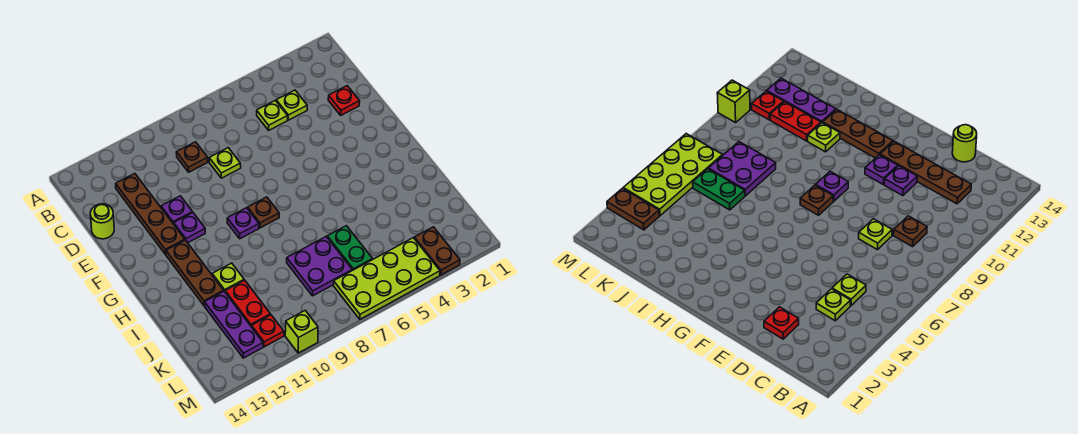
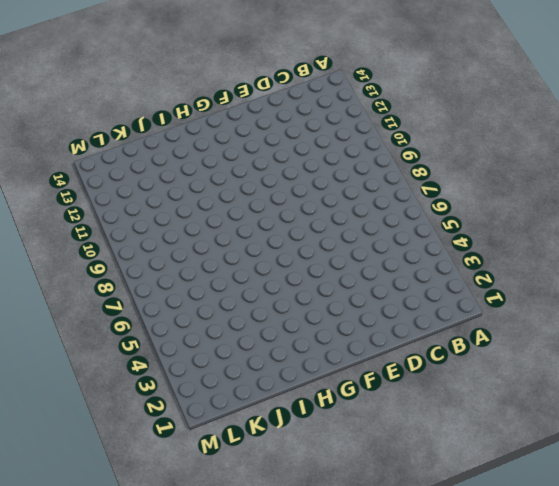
none -> lime plate C4 level 1
none -> lime plate C5 level 1
none -> brown plate C9 level 1

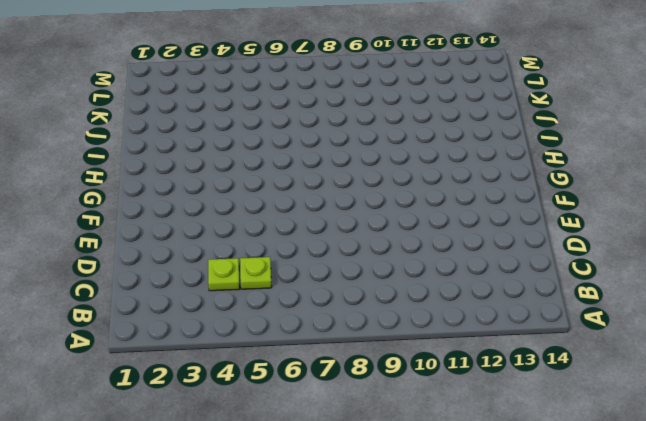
none -> brown plate C9 level 1
none -> brown plate C12:F12 level 1
none -> red plate D2 level 1

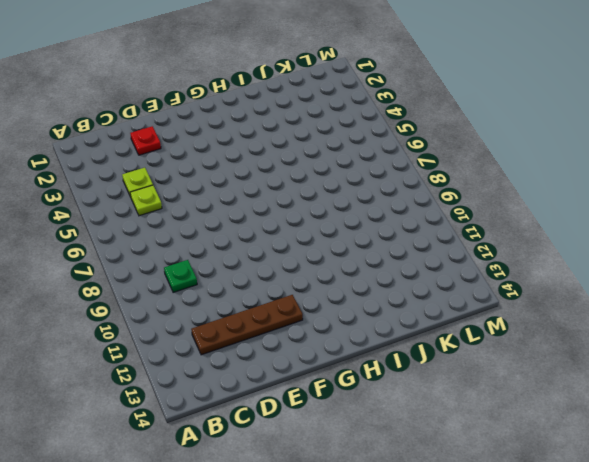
green plate C9 level 1 -> brown plate C9 level 1
none -> lime plate D8 level 1
none -> lime round brick D14 level 1
none -> purple plate E11 level 1

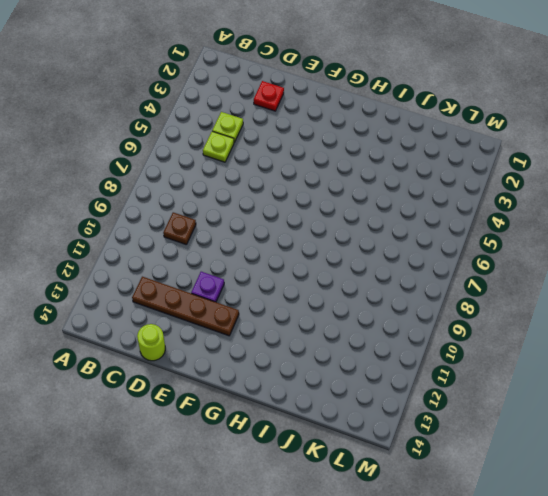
none -> lime plate D8 level 1
none -> purple plate F11 level 1
none -> brown plate G8 level 1

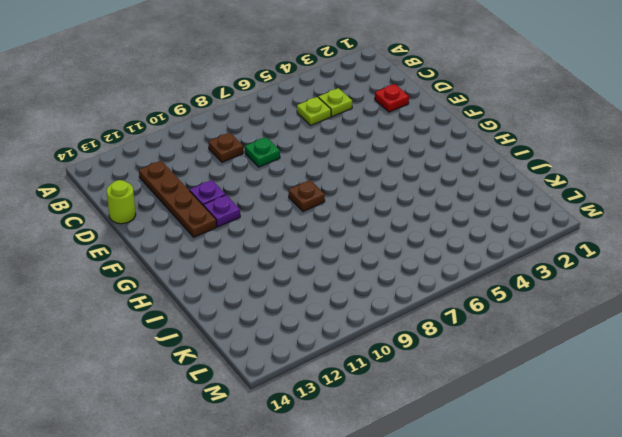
green plate D8 level 1 -> lime plate D8 level 1
none -> purple plate G9 level 1
none -> brown plate G12:I12 level 1
none -> lime plate I11 level 1

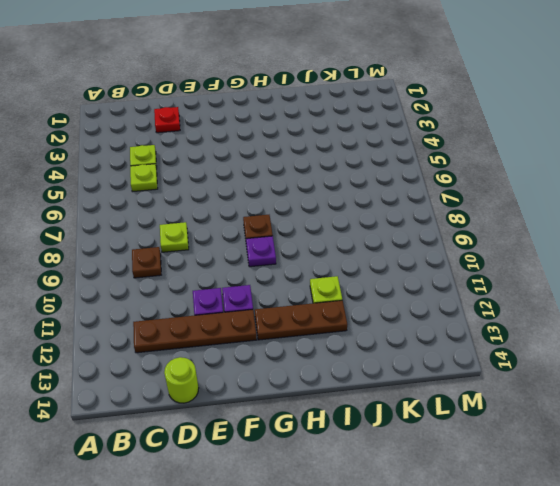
none -> green plate J6:K6 level 1
none -> purple plate J7:K8 level 1
none -> red plate J11:K11 level 1

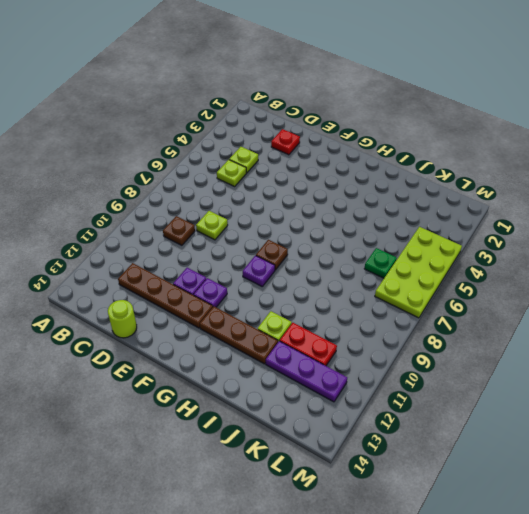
green plate K6 level 1 -> green plate J6:K6 level 1
none -> purple plate J7:K8 level 1
none -> brown plate L3:M3 level 1
none -> red plate L11 level 1

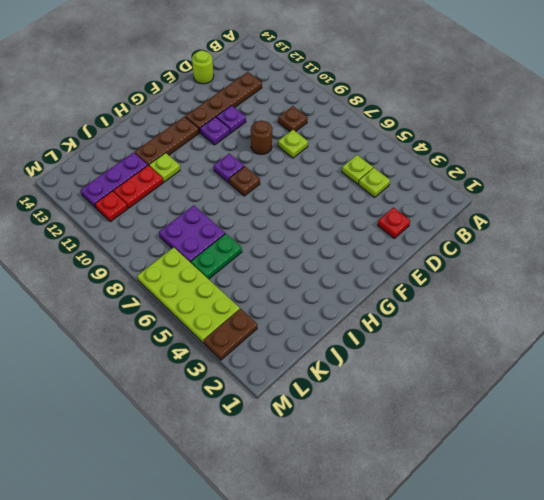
brown round brick E9 level 1 -> none
none -> lime brick M10 level 1

